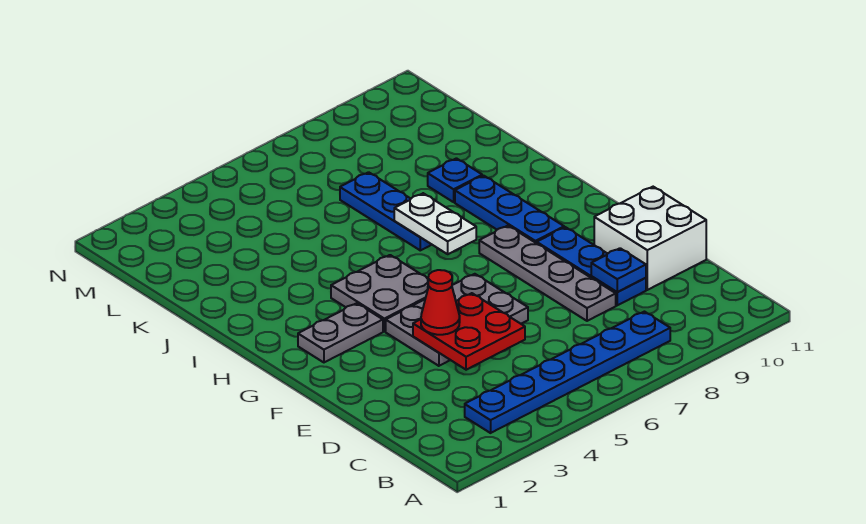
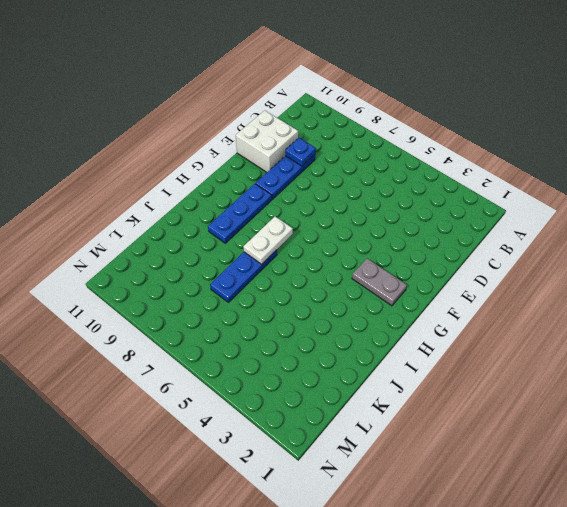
none -> blue plate B3:B8 level 1
none -> grey plate D8:G8 level 1
none -> grey plate E4:F6 level 1

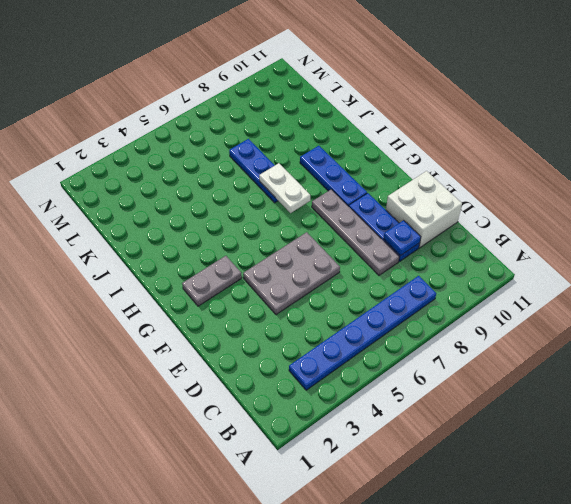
none -> grey plate G4:H5 level 1
none -> blue plate J9 level 1
none -> red plate D4:E5 level 2

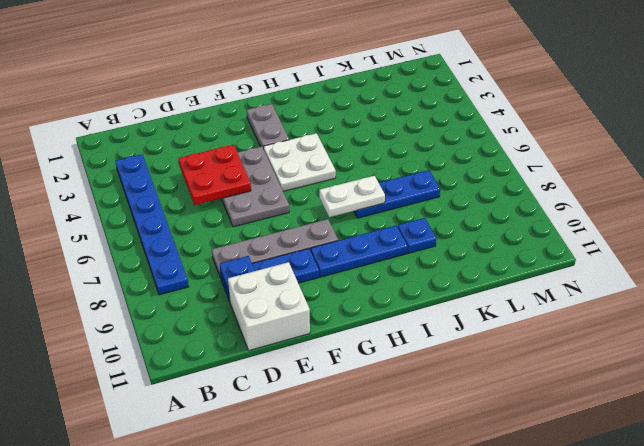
white plate G4:H5 level 1 -> grey plate G4:H5 level 1
none -> red cone E4 level 3

